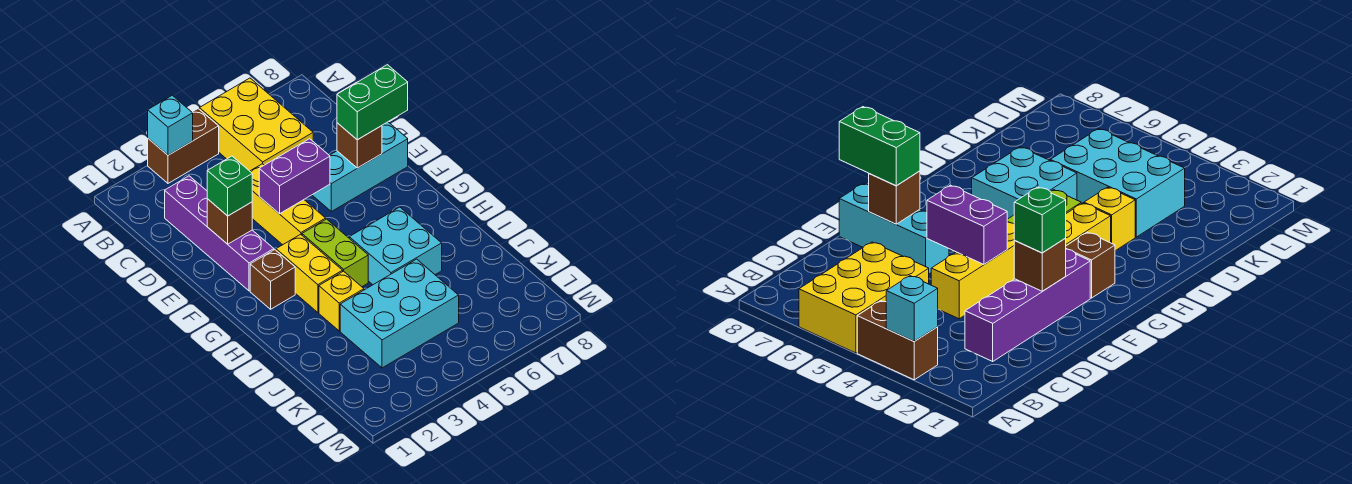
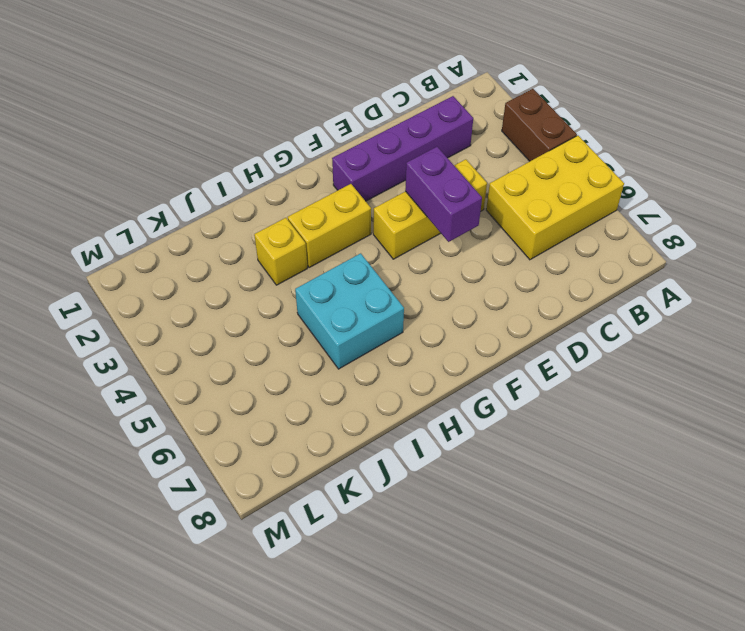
none -> cyan brick E6:E8 level 1
none -> brown brick G2 level 1
none -> lime brick G4:H4 level 1

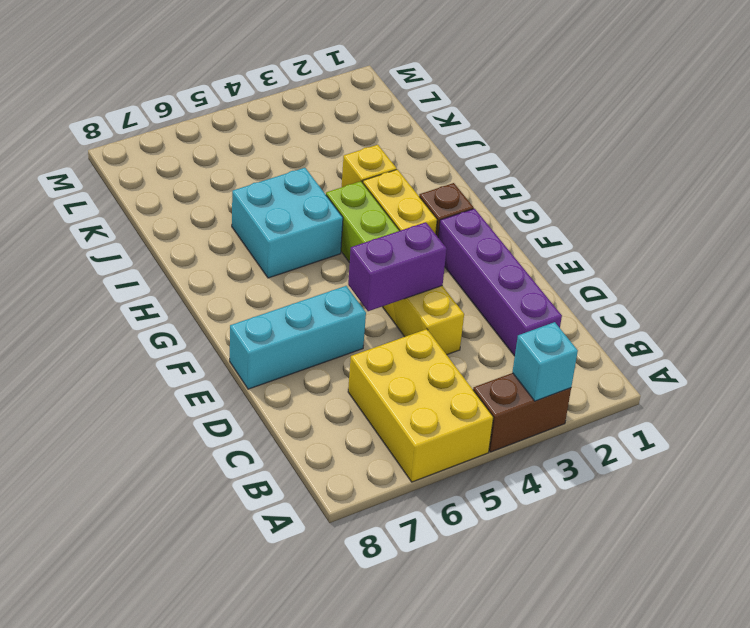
none -> cyan brick J3:K5 level 1
none -> brown brick E2 level 2
none -> brown brick E7 level 2

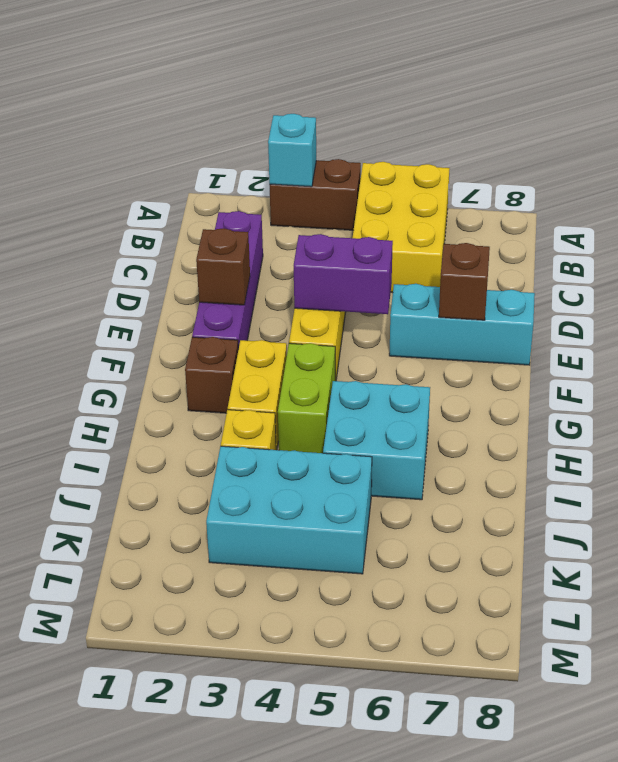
none -> green brick E2 level 3
none -> green brick E7:E8 level 3

